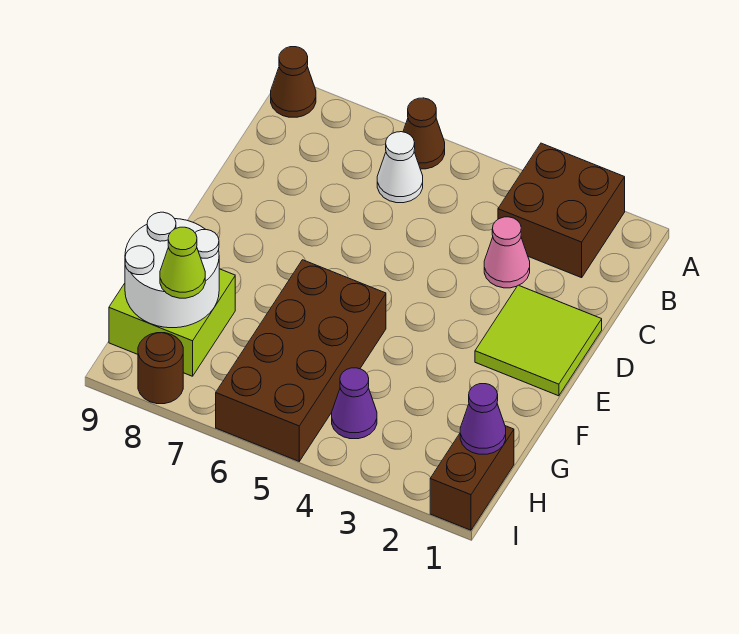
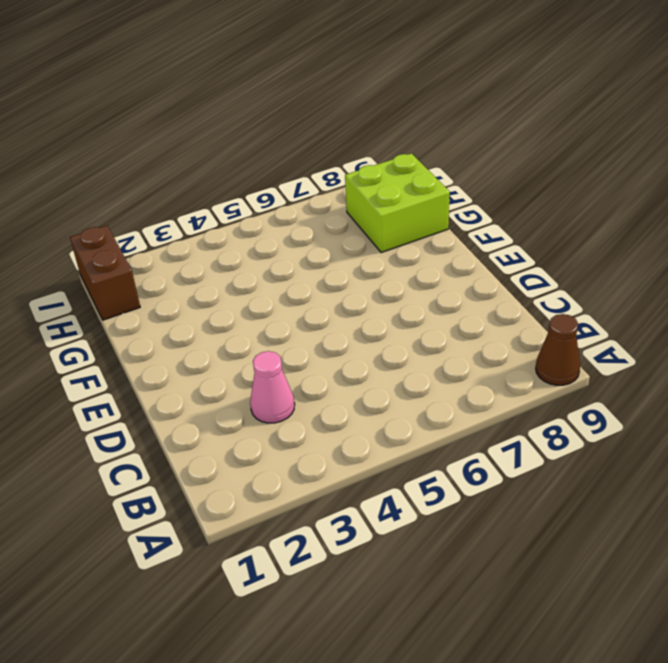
none -> brown brick A2:B3 level 1
none -> brown cone A6 level 1
none -> white cone B6 level 1

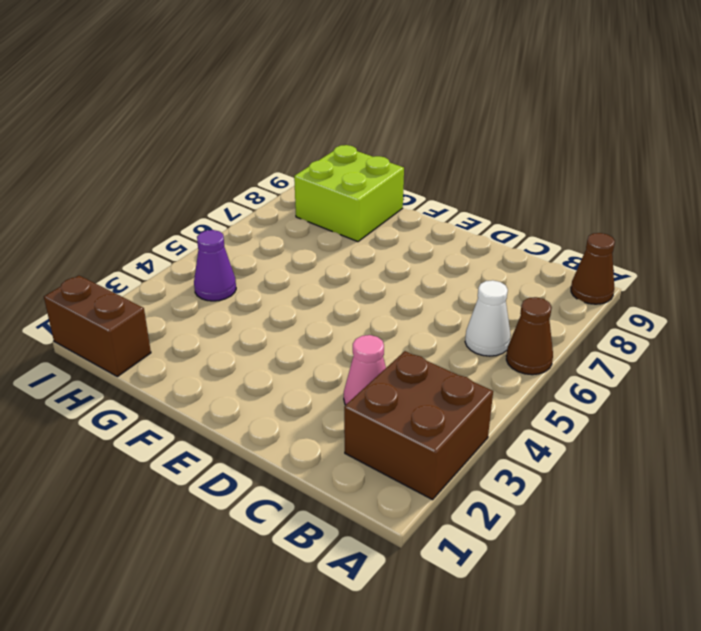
none -> lime tile D1:E2 level 1
none -> brown brick F5:I6 level 1
none -> brown round brick I8 level 1

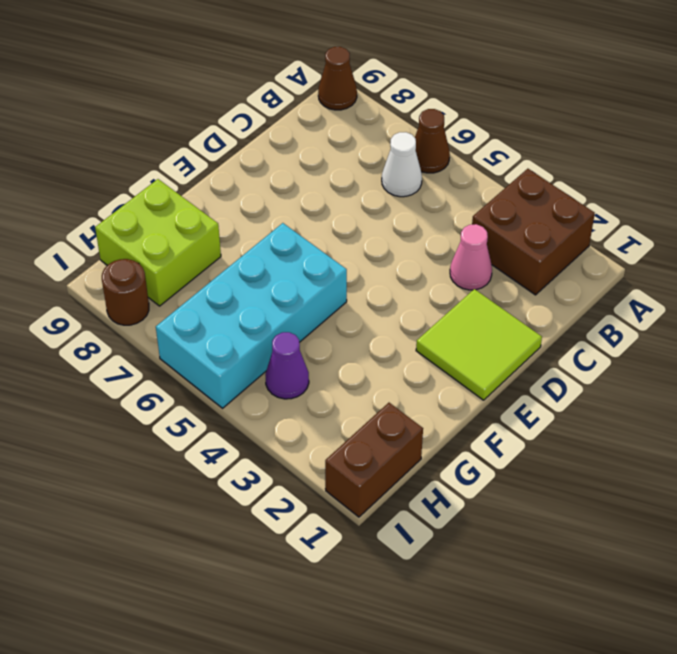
cyan brick F5:I6 level 1 -> brown brick F5:I6 level 1
none -> white round brick G8:H9 level 2
none -> purple cone H1 level 2
none -> lime cone H8 level 3

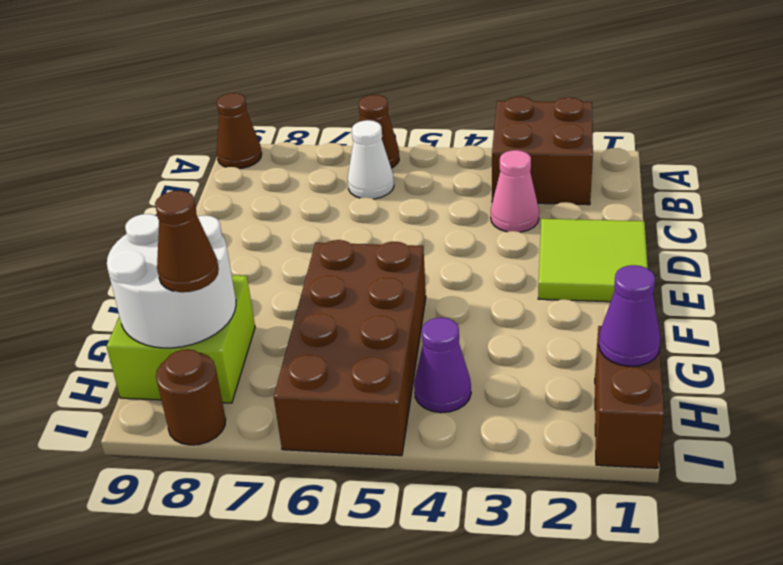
brown cone H8 level 3 -> lime cone H8 level 3

